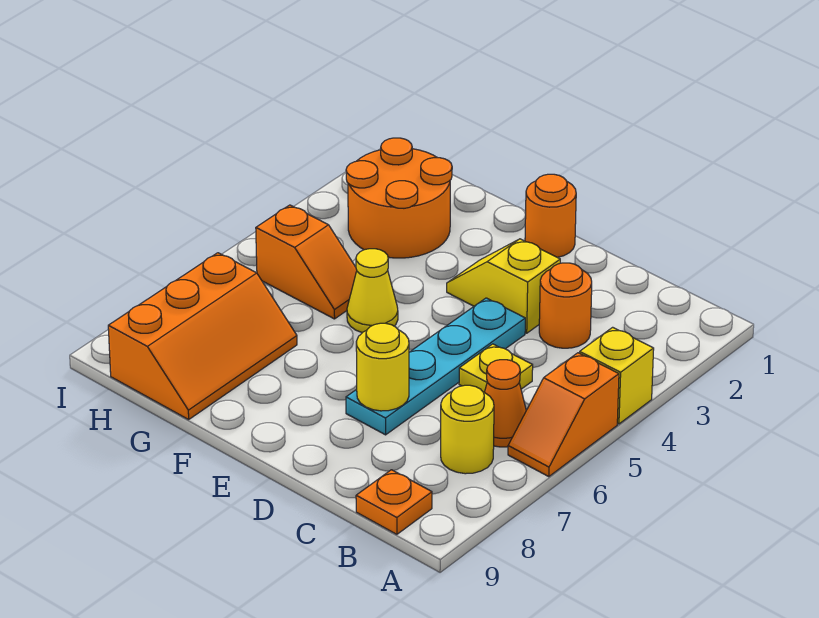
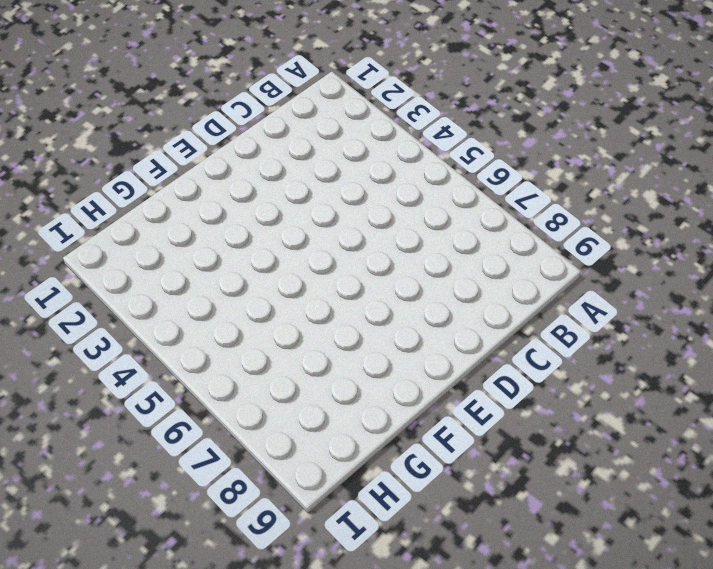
none -> yellow brick A4 level 1
none -> orange slope A5:A6 level 1 top 5
none -> orange cone B6 level 1

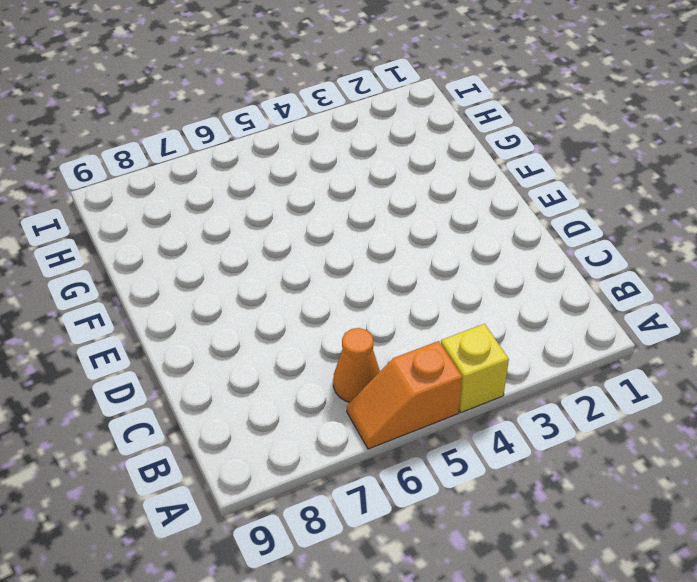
none -> yellow round brick B7 level 1
none -> orange plate B9 level 1
none -> orange round brick C3 level 1

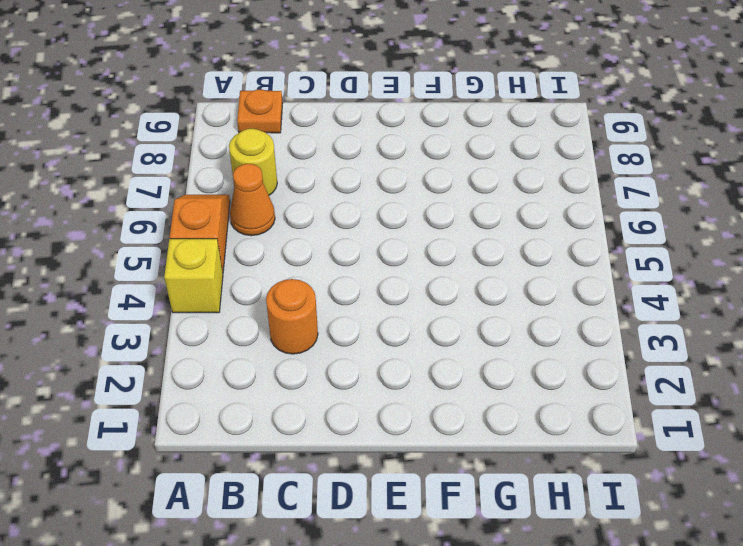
none -> yellow plate C5 level 1
none -> yellow slope D3:E3 level 1 top D
none -> cyan plate D4:D7 level 1

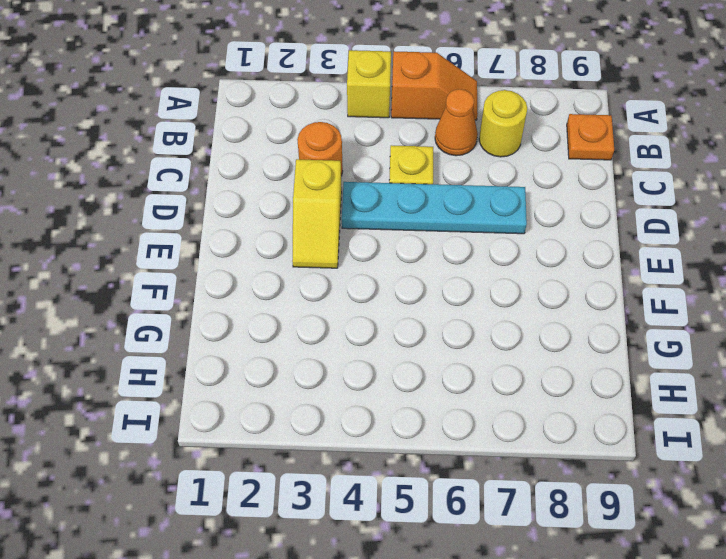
none -> orange round brick E1 level 1
none -> yellow cone F5 level 1
none -> orange round brick G2:H3 level 1

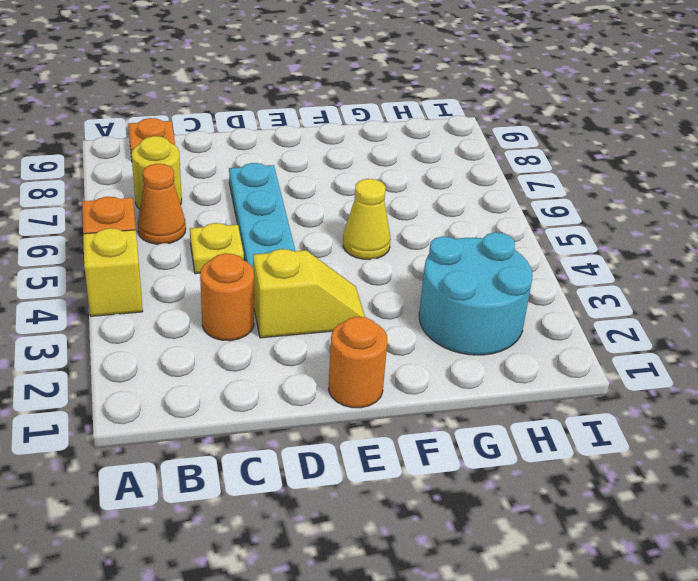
cyan round brick G2:H3 level 1 -> orange round brick G2:H3 level 1
none -> orange slope G5:H5 level 1 top H
none -> orange slope G7:H9 level 1 top H
none -> yellow round brick D7 level 2

